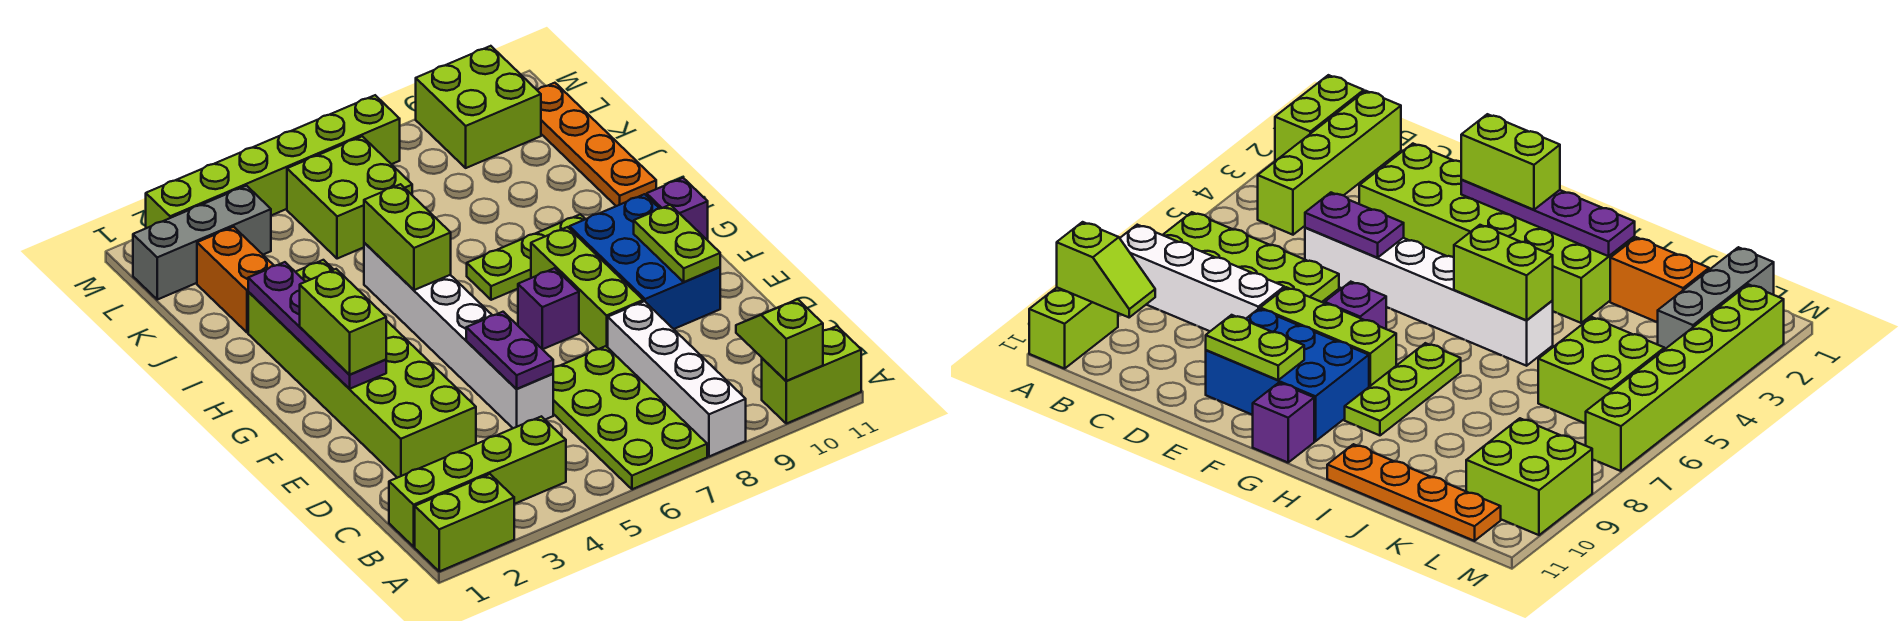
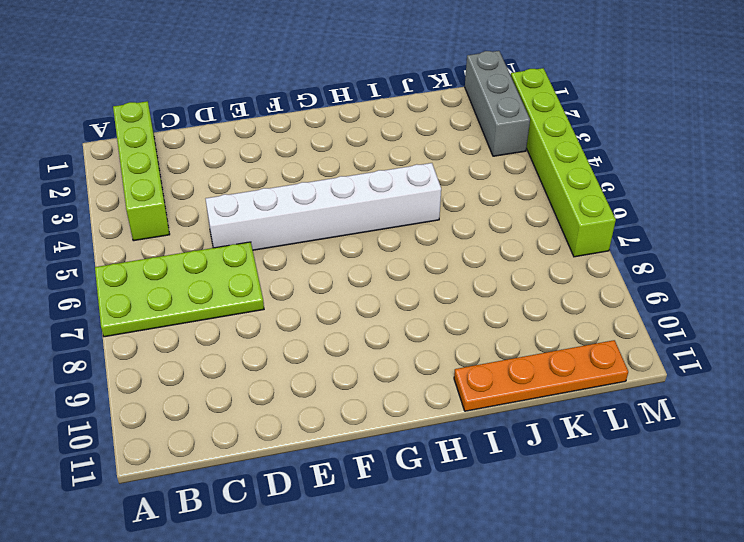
none -> lime brick A1:A2 level 1
none -> white brick A8:D8 level 1
none -> lime brick A10:A11 level 1

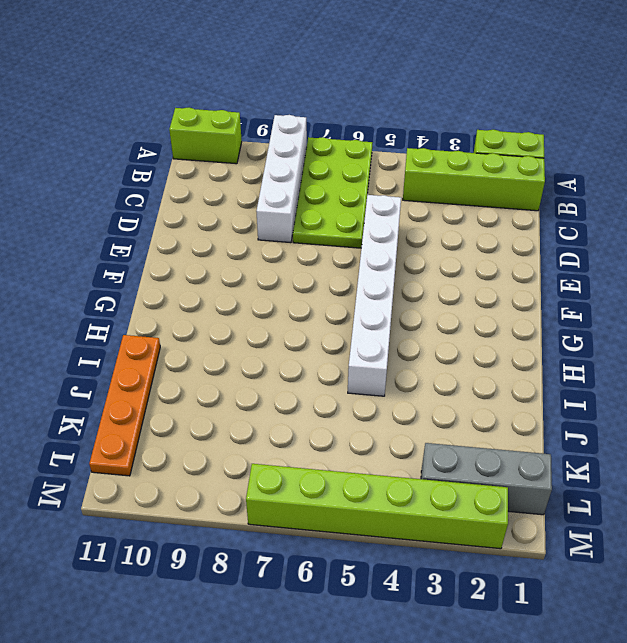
none -> lime brick D2:I3 level 1
none -> lime brick E8:G8 level 1
none -> blue brick E9:G10 level 1

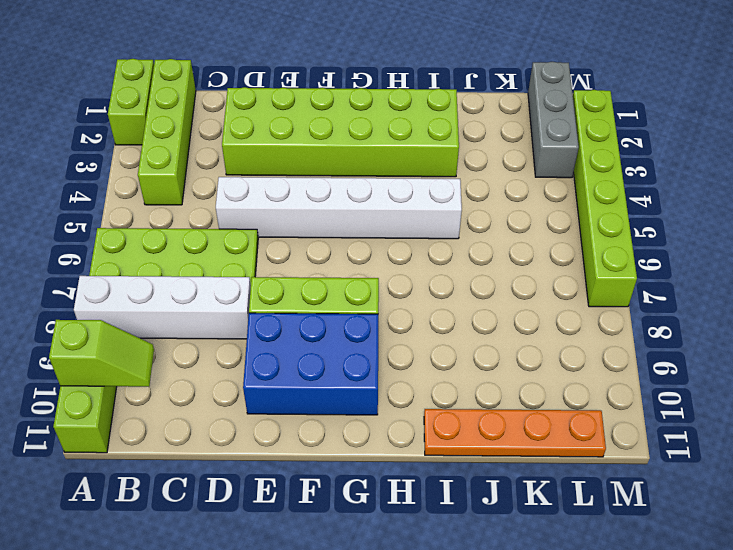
none -> purple brick F7 level 1
none -> purple brick G11 level 1
none -> lime plate H7:H9 level 1

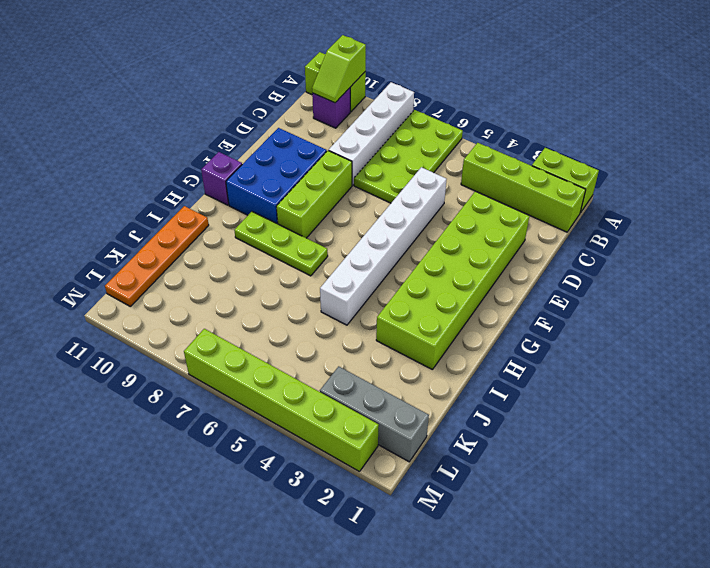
purple brick B10 level 1 -> purple brick F7 level 1
none -> orange brick J2:K2 level 1
none -> lime brick K5:L6 level 1
none -> lime brick L9:M10 level 1

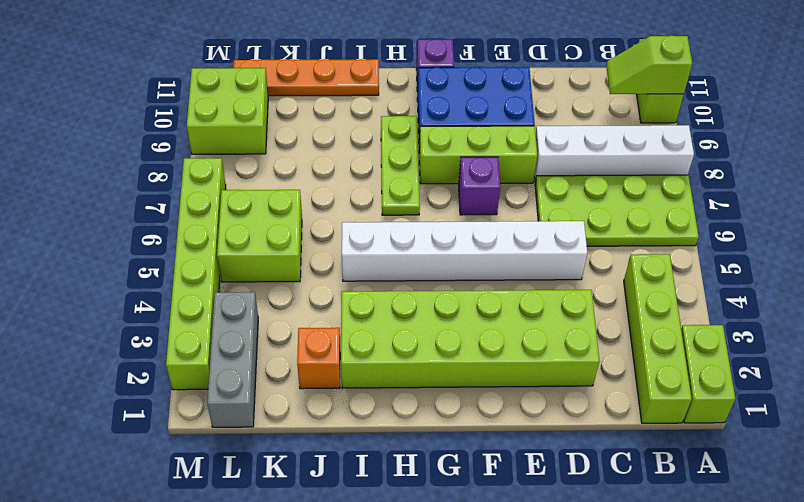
orange brick J2 level 1 -> orange brick J2:K2 level 1
none -> purple plate D5:E5 level 2
none -> lime plate E10:F10 level 2
none -> purple plate F2:I2 level 2

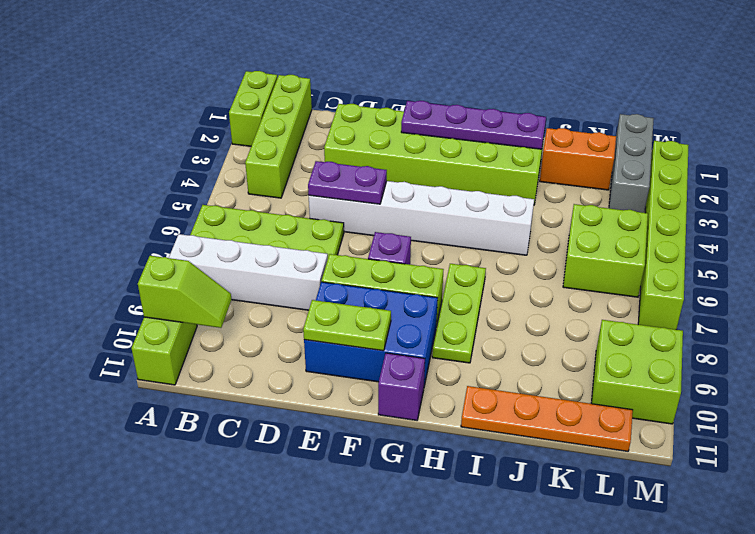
none -> lime brick H5:I5 level 2
none -> lime brick F2:G2 level 3

